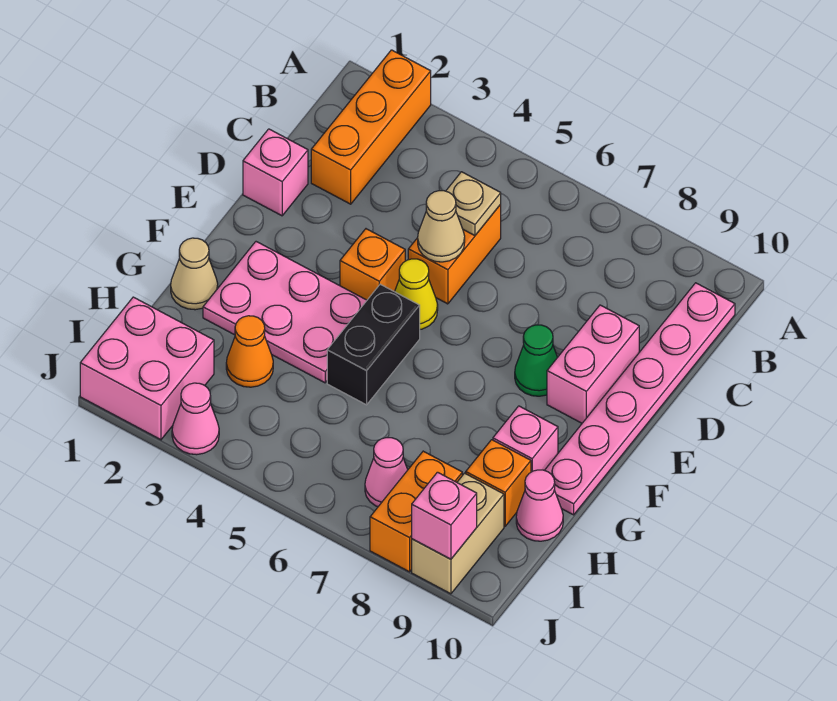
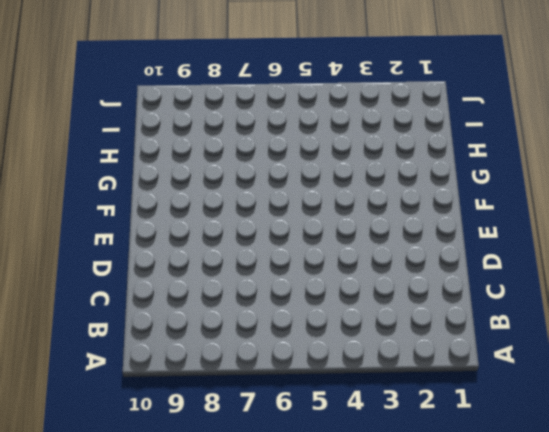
none -> orange brick A2:C2 level 1
none -> pink plate B10:G10 level 1
none -> orange brick C5:D5 level 1

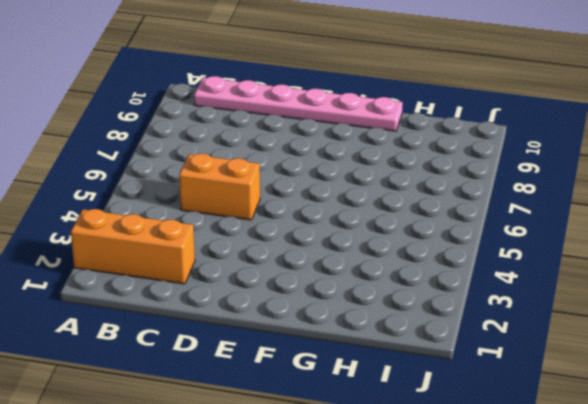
none -> pink brick D1 level 1
none -> pink brick D9:E9 level 1
none -> orange brick E4 level 1

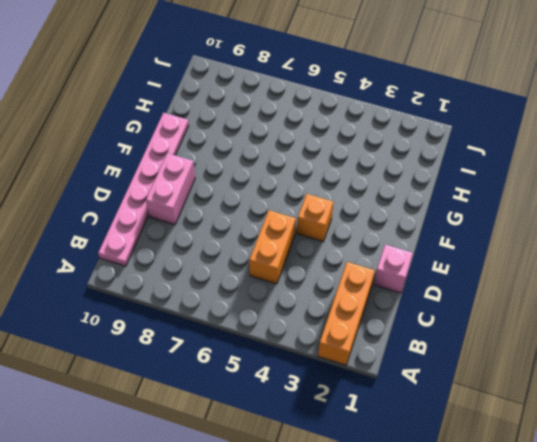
none -> yellow cone E5 level 1
none -> green cone E8 level 1
none -> pink plate F2:G4 level 1

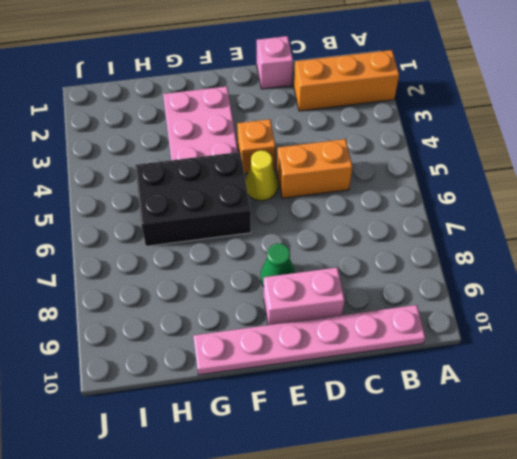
black brick F5:H6 level 1 -> black brick F5:G5 level 1
none -> tan cone G1 level 1
none -> pink brick G9 level 1
none -> orange cone H3 level 1

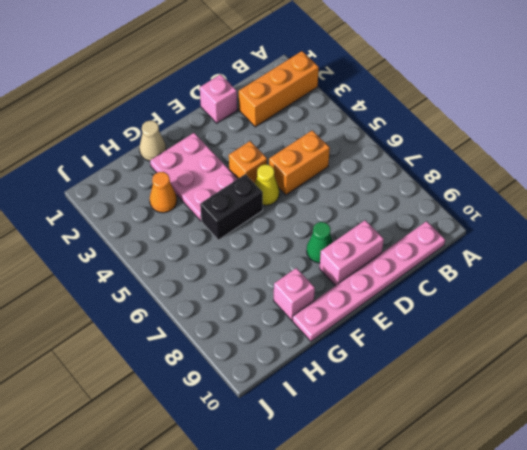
none -> orange brick H9 level 1
none -> pink cone H10 level 1
none -> pink brick I1:J2 level 1

